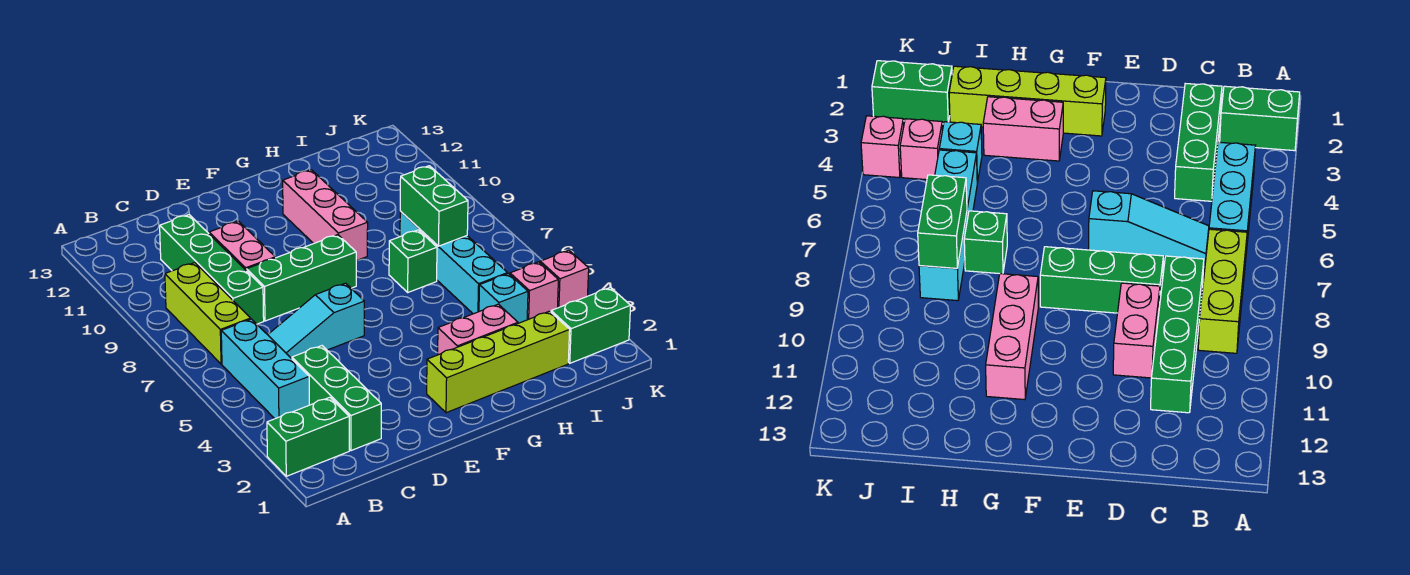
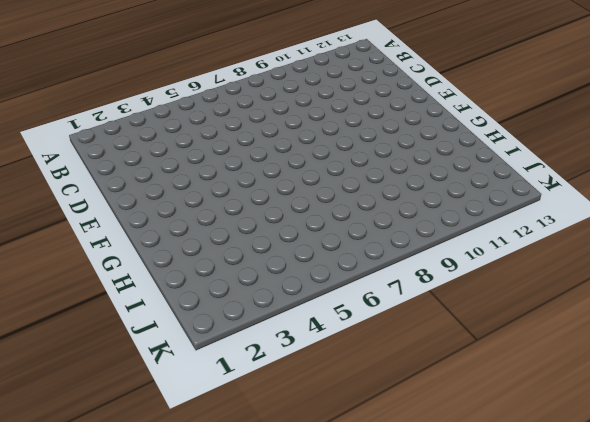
none -> green brick A2:B2 level 1
none -> cyan brick B4:B6 level 1
none -> lime brick B7:B9 level 1

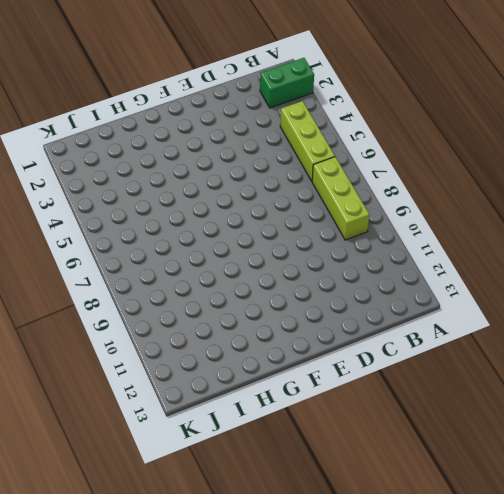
lime brick B4:B6 level 1 -> cyan brick B4:B6 level 1
none -> green brick C2:C4 level 1
none -> cyan slope C6:E6 level 1 top E
none -> green brick C8:C11 level 1

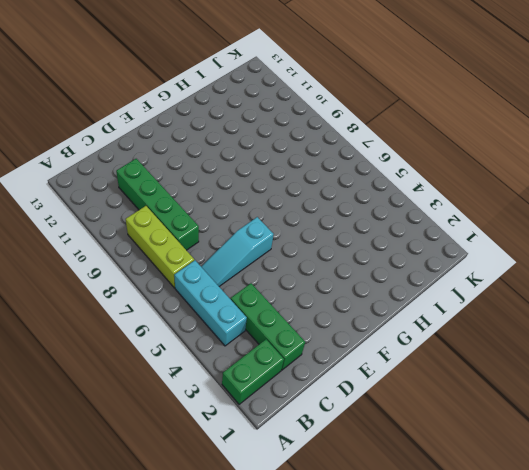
none -> green brick D8:F8 level 1
none -> pink brick D9:D10 level 1
none -> lime brick F2:I2 level 1

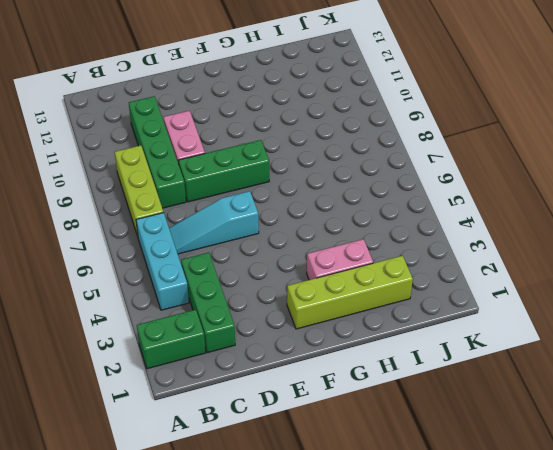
none -> pink brick G9:G11 level 1
none -> green brick H7 level 1
none -> cyan brick I4 level 1

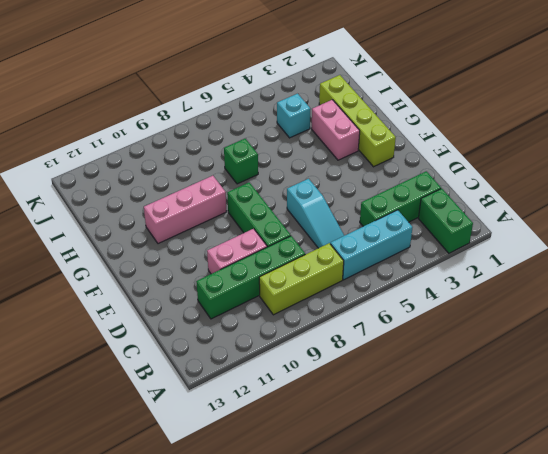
none -> cyan brick I5:I8 level 1
none -> green brick J2:K2 level 1
none -> pink brick J4 level 1

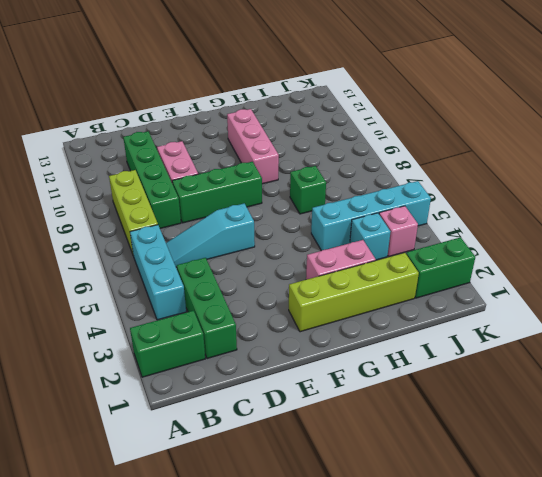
cyan brick H5:K5 level 1 -> cyan brick I5:I8 level 1
none -> pink brick K4 level 1
none -> green brick I7:I8 level 2

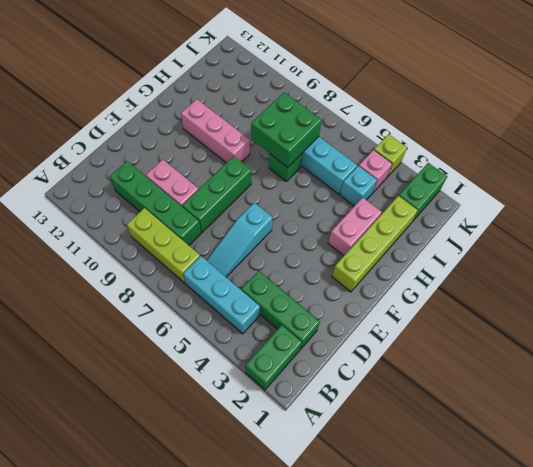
green brick H7:I8 level 2 -> green brick I7:I8 level 2
lime brick K4 level 1 -> pink brick K4 level 1

